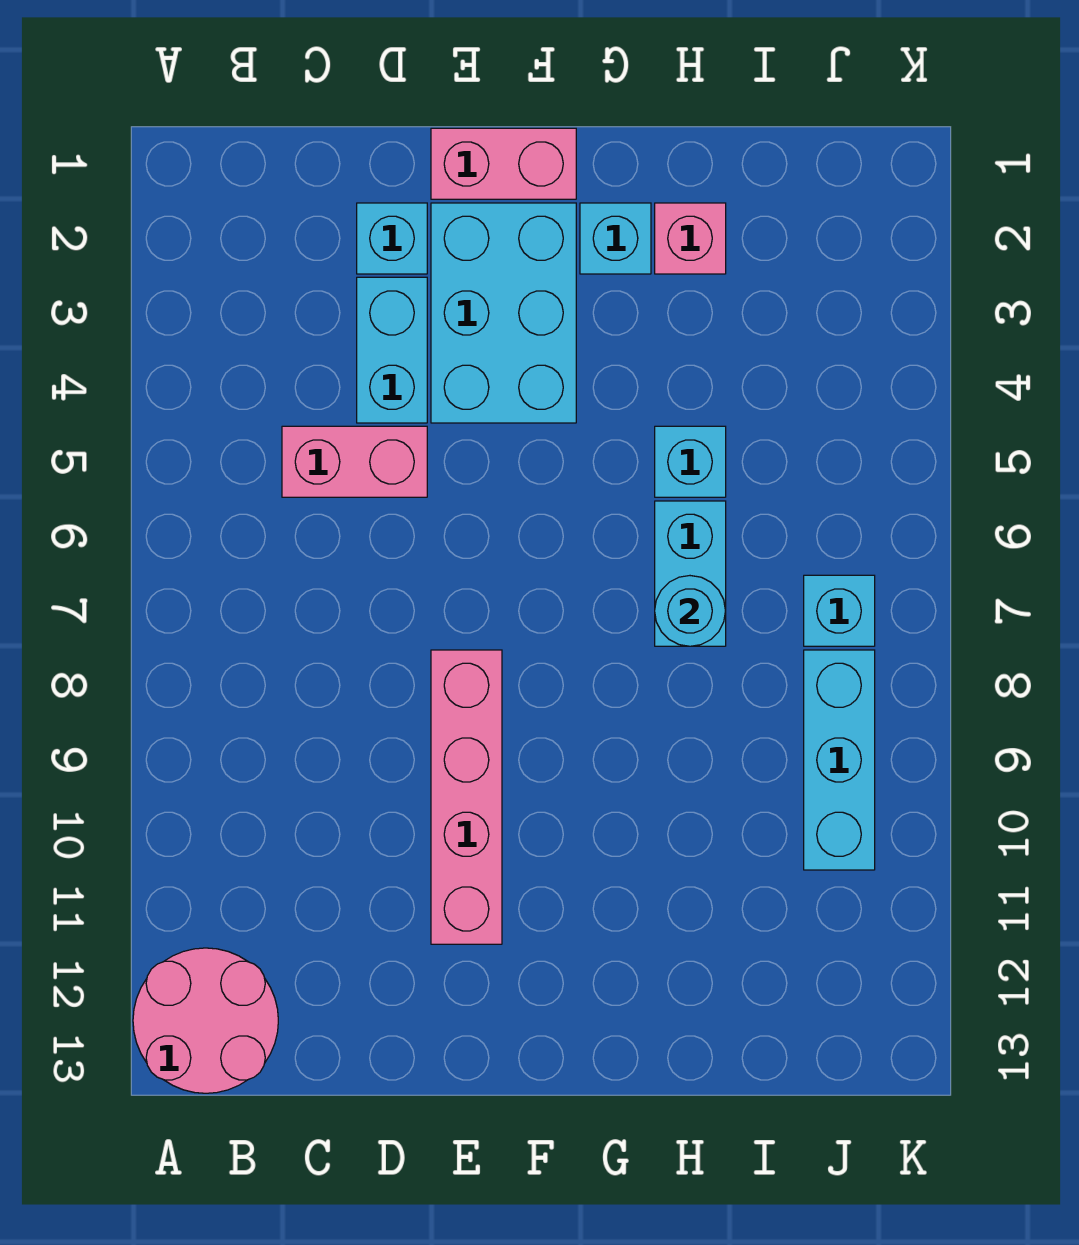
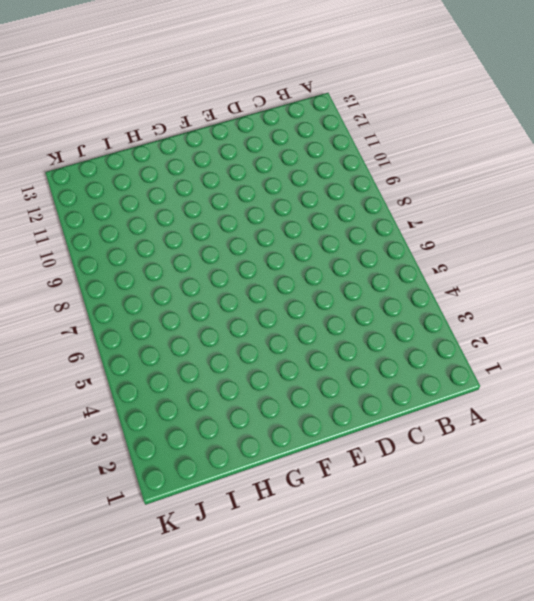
none -> pink round brick A12:B13 level 1
none -> pink brick C5:D5 level 1
none -> cyan brick D2 level 1

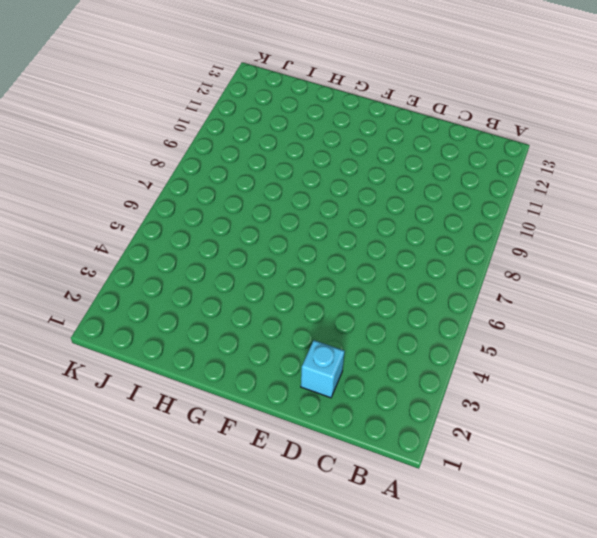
none -> pink round brick A12:B13 level 1
none -> pink brick C5:D5 level 1
none -> cyan brick D3:D4 level 1

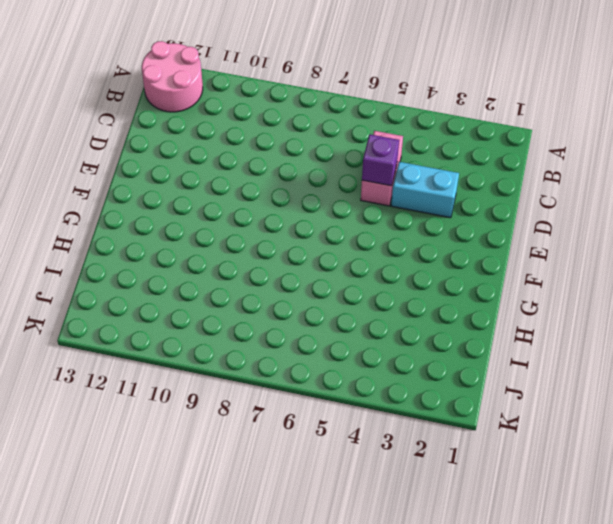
purple brick D5 level 2 -> none
none -> cyan brick D2 level 1
none -> pink brick E1:F1 level 1
none -> cyan brick E2:F4 level 1

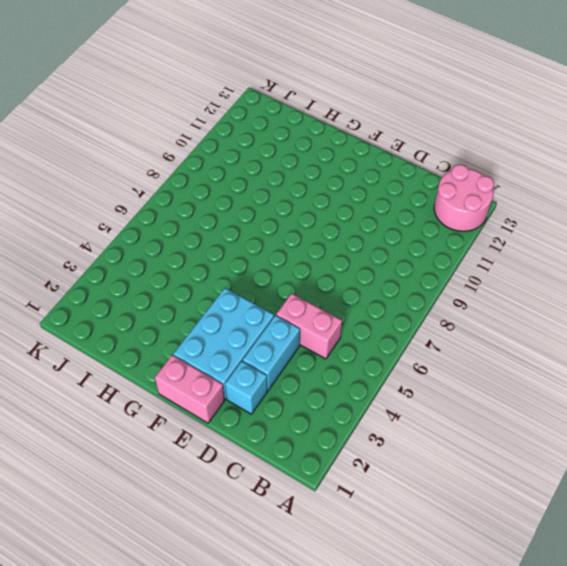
none -> pink brick E8:E11 level 1
none -> cyan brick G2 level 1
none -> pink brick H2 level 1

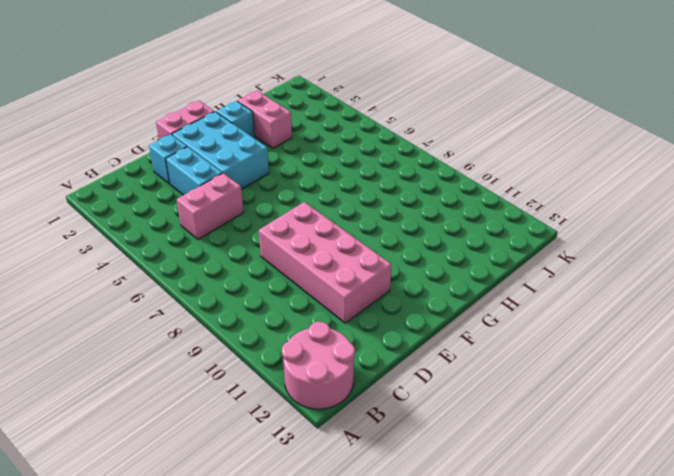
pink brick D8:E11 level 1 -> pink brick E8:E11 level 1
pink brick H2:H3 level 1 -> pink brick H2 level 1
none -> cyan brick H5 level 1
none -> cyan brick H6:H7 level 1
none -> cyan brick J7 level 1

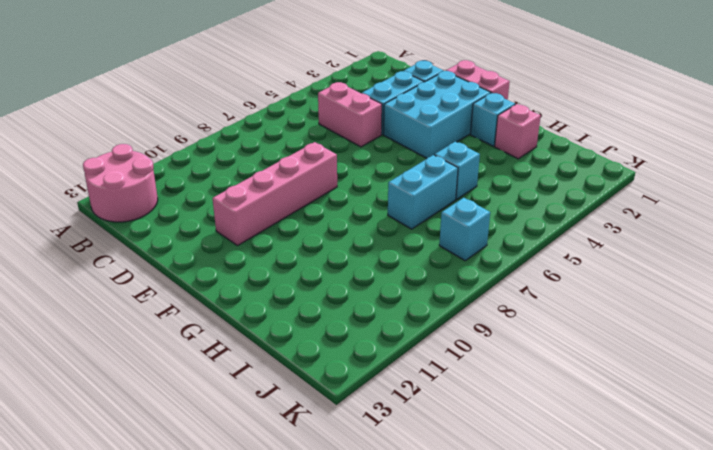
none -> cyan brick J8:J10 level 1
none -> cyan round brick H7 level 2

